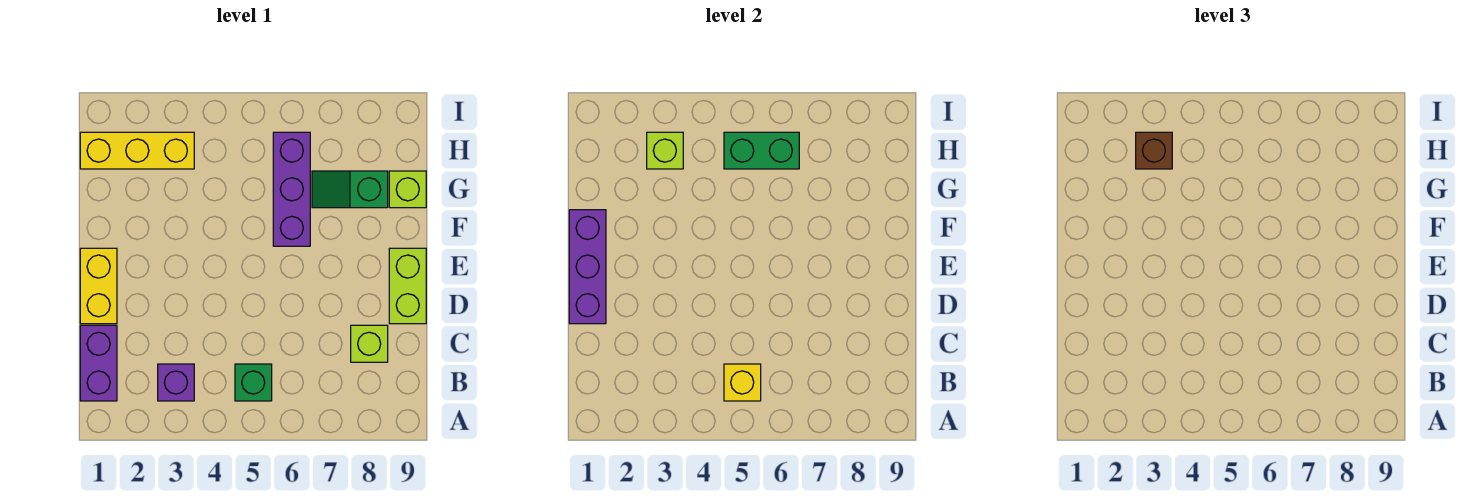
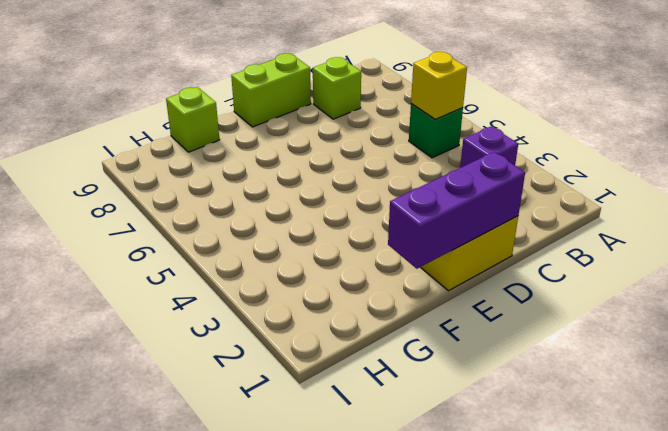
none -> purple brick B1:C1 level 1
none -> purple brick F6:H6 level 1
none -> green slope G7:G8 level 1 top 8

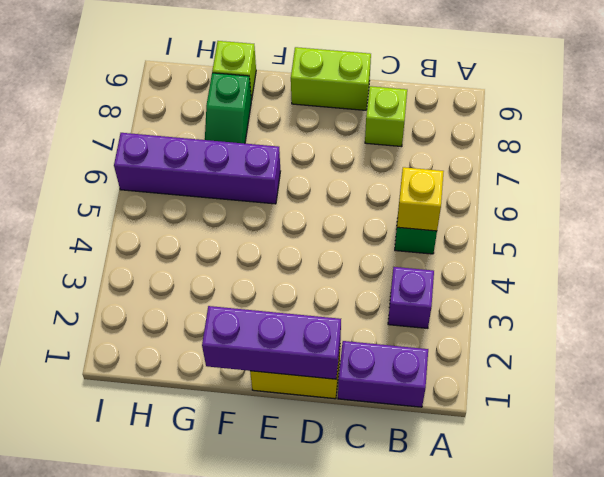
purple brick F6:I6 level 1 -> purple brick F6:H6 level 1
none -> yellow brick H1:H3 level 1
none -> lime brick H3 level 2
none -> green brick H5:H6 level 2

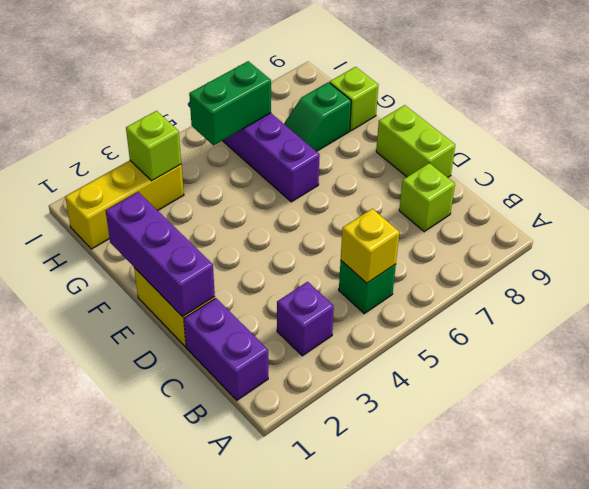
none -> brown brick H3 level 3

